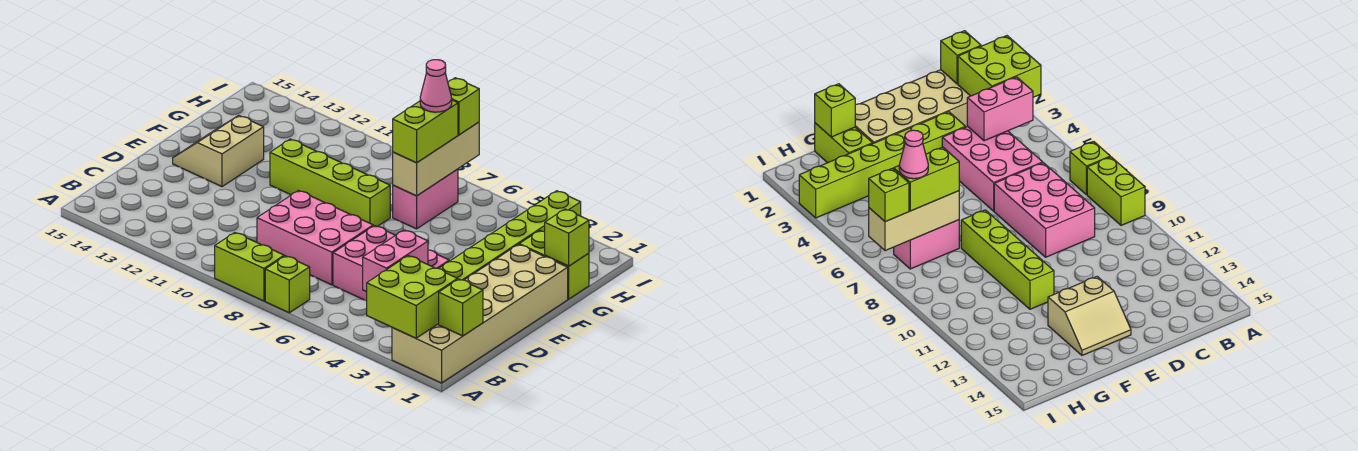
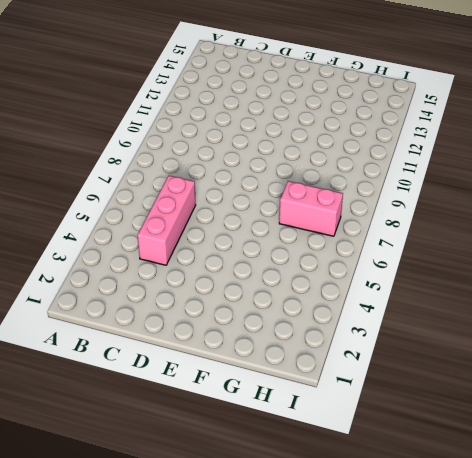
pink brick C4:C6 level 1 -> pink brick C4:D6 level 1
none -> tan brick A1:F2 level 1
none -> lime brick A7 level 1
none -> lime brick A8:A9 level 1

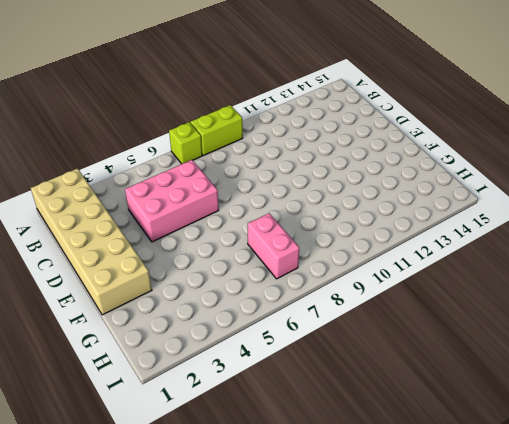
none -> pink brick C7:D9 level 1
none -> lime brick D3:I3 level 1
none -> tan slope E13:F14 level 1 top 13

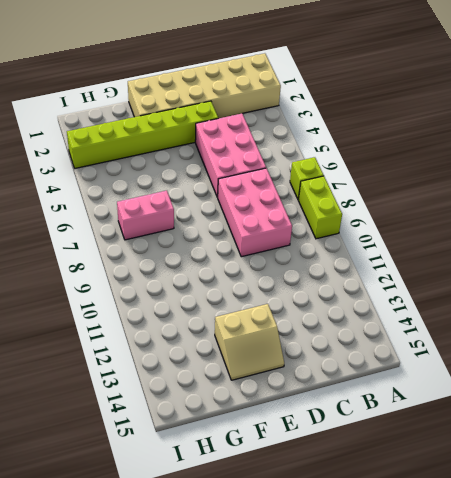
none -> lime brick F8:F11 level 1
none -> lime brick G1:G2 level 1
none -> lime brick A2:B3 level 2

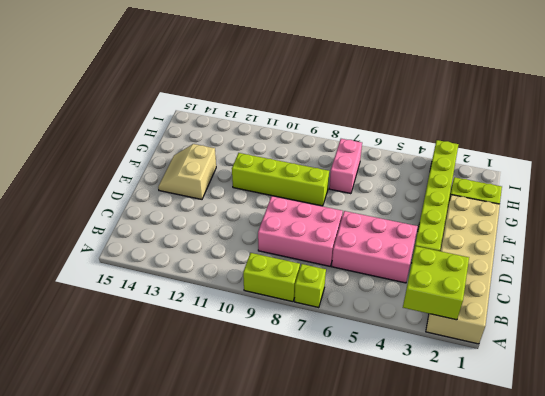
none -> lime brick B1 level 2
none -> pink brick B4:C4 level 2
none -> lime brick G1 level 2

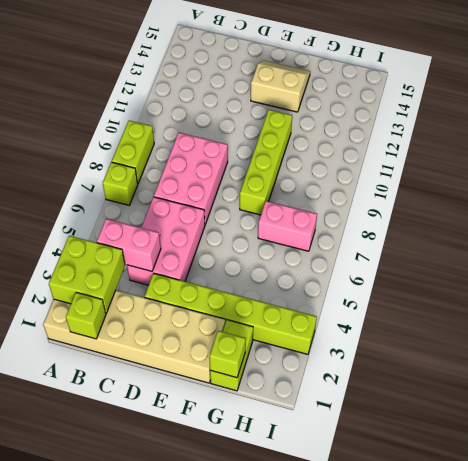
none -> tan brick G7:I7 level 2
none -> lime brick G7:H7 level 3
none -> lime brick I7 level 3

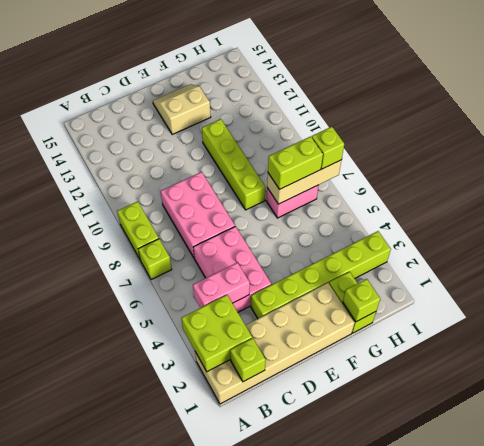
none -> pink cone H7 level 4

